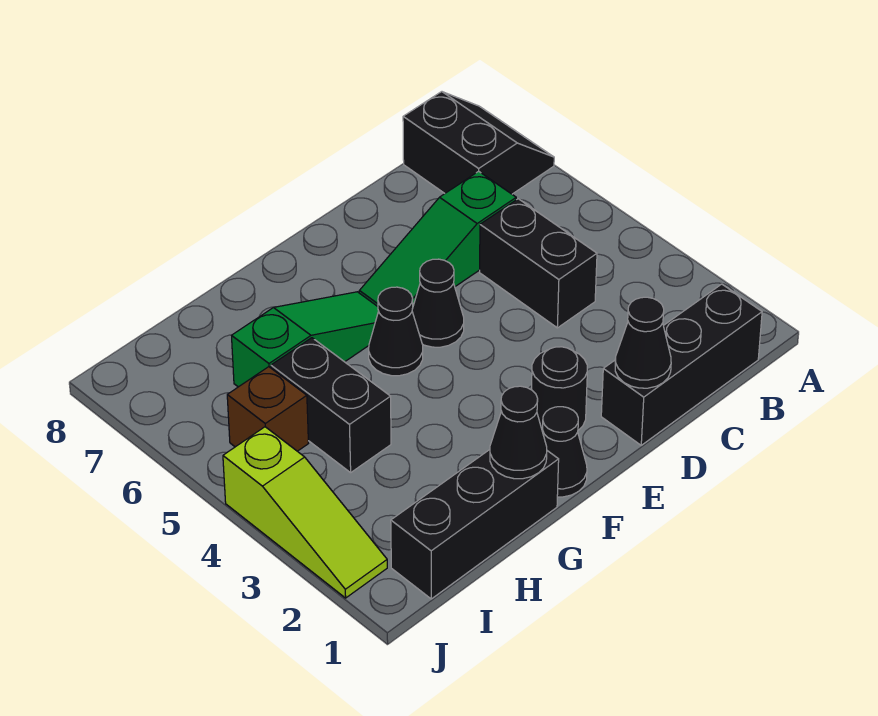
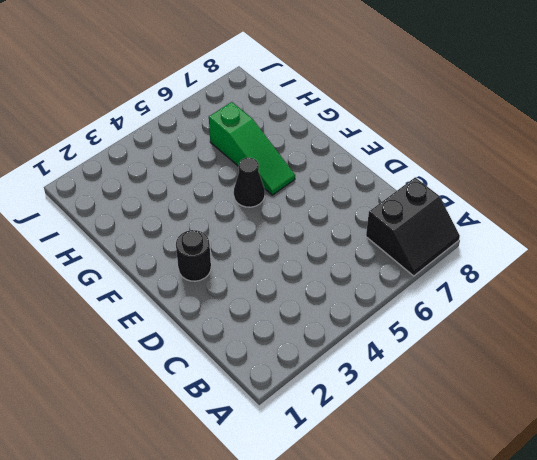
none -> black brick B1:D1 level 1
none -> black brick C4:C5 level 1
none -> green slope C6:E6 level 1 top C

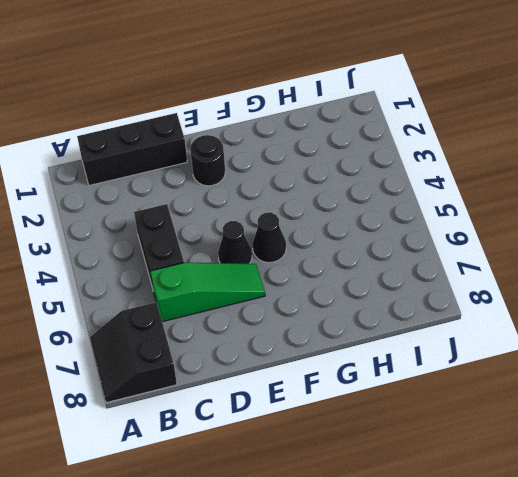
none -> black cone F1 level 1
none -> green slope F6:H6 level 1 top H
none -> black brick G1:I1 level 1

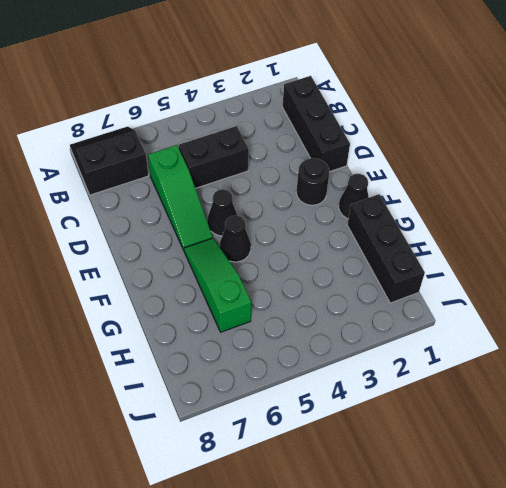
none -> black brick H4:H5 level 1
none -> brown brick I5 level 1
none -> lime slope J2:J4 level 1 top 4

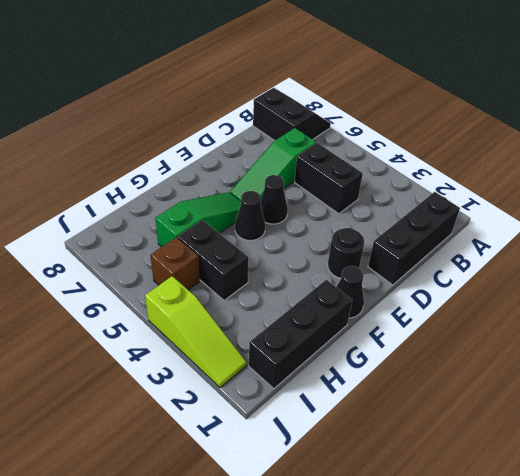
none -> black cone D1 level 2
none -> black cone G1 level 2

